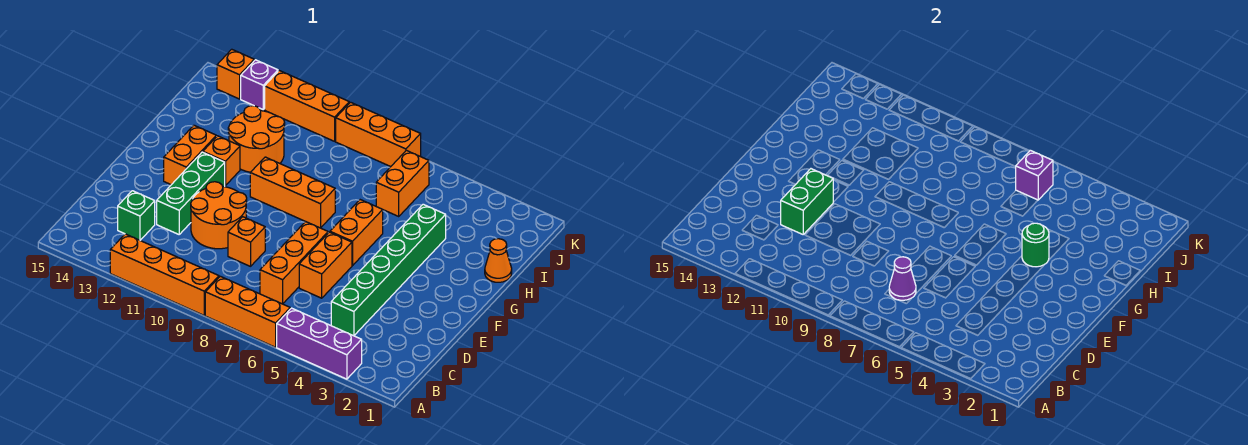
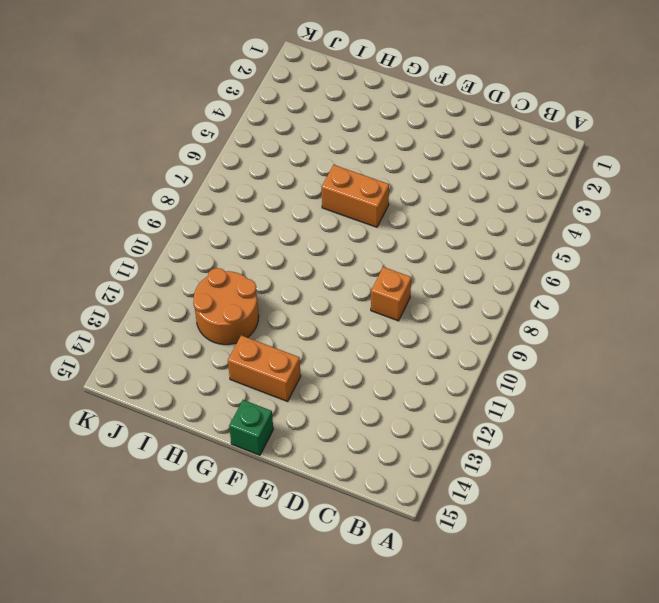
green brick F15 level 1 -> green brick C13 level 1
none -> purple brick A3:A5 level 1
none -> orange brick A6:A8 level 1
none -> orange brick A9:A12 level 1

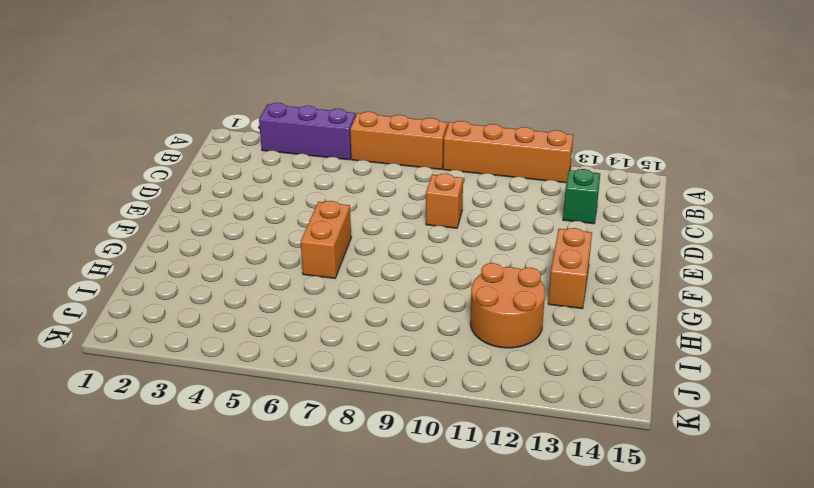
none -> green brick C4:H4 level 1
none -> orange brick C7:E7 level 1
none -> orange brick D6:E6 level 1

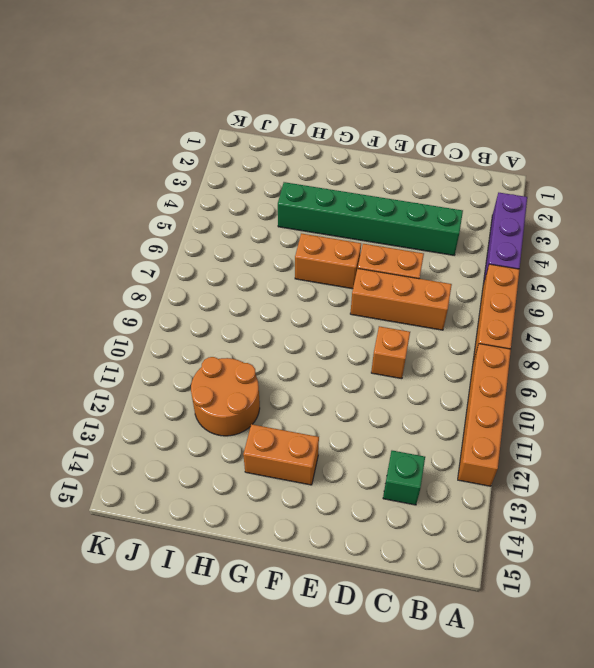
none -> orange round brick D10:E11 level 1
none -> green brick D12:F12 level 1
none -> orange brick G8:G10 level 1

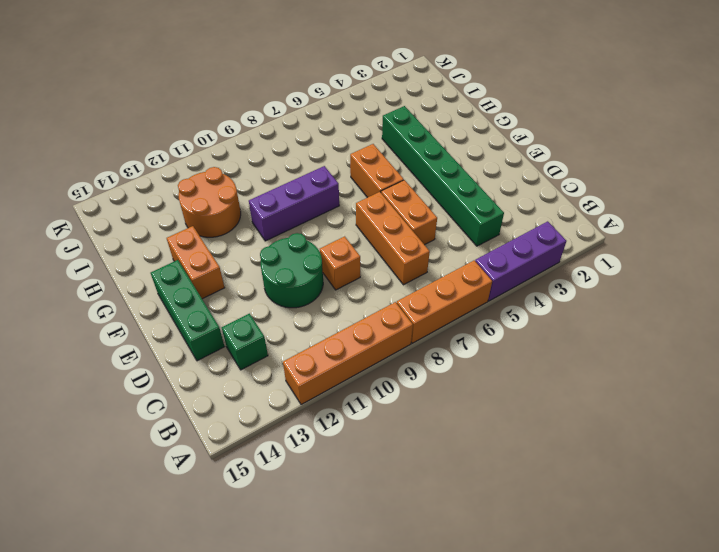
green round brick D10:E11 level 1 -> orange round brick D10:E11 level 1
green brick D14:F14 level 1 -> green brick D12:F12 level 1
purple brick G8:G10 level 1 -> orange brick G8:G10 level 1
none -> orange brick G12 level 1
none -> orange cone H1 level 1
none -> orange brick I6:J6 level 1

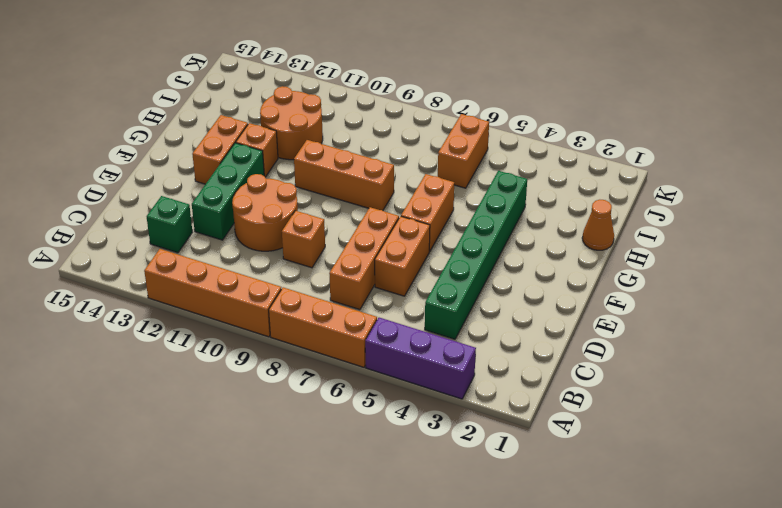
none -> orange brick K7:K9 level 1
none -> orange brick K10:K12 level 1
none -> purple brick K13 level 1

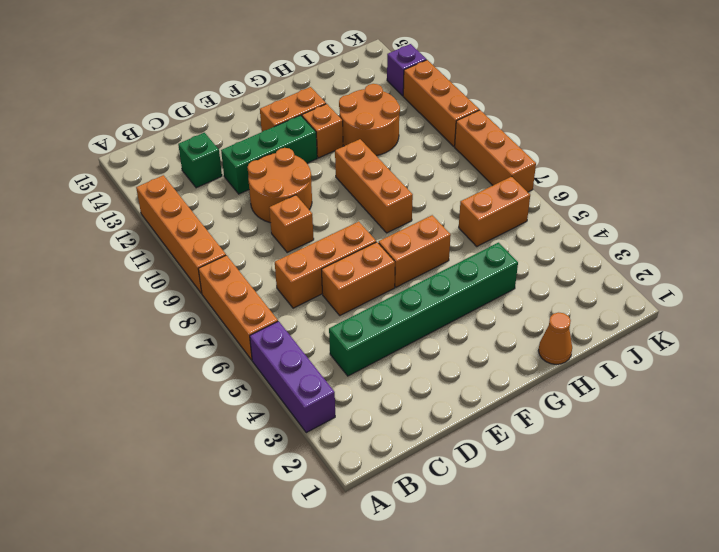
none -> orange brick K14 level 1
none -> purple cone C7 level 2
none -> green brick D12:E12 level 2

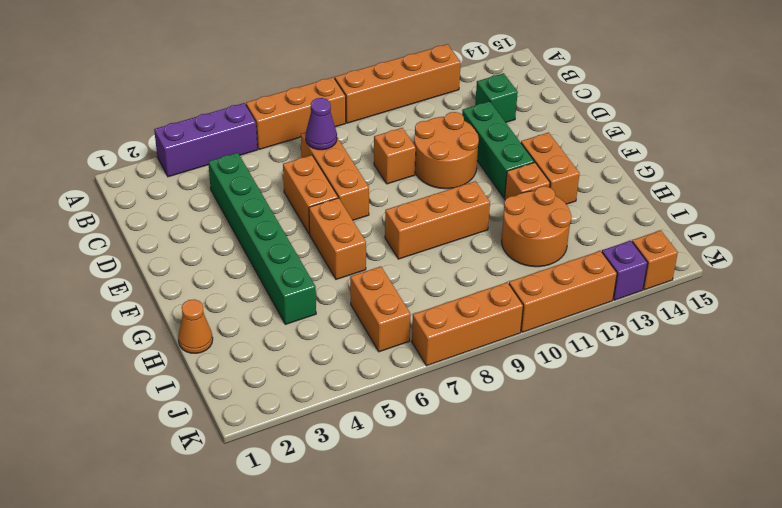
none -> green brick D12:E12 level 2
none -> green round brick G4 level 2
none -> purple brick J6 level 2

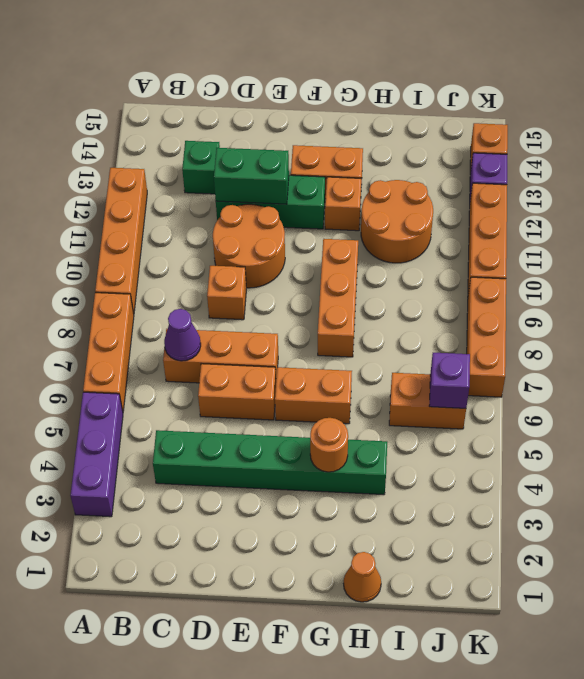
orange round brick G4 level 2 -> green round brick G4 level 2

